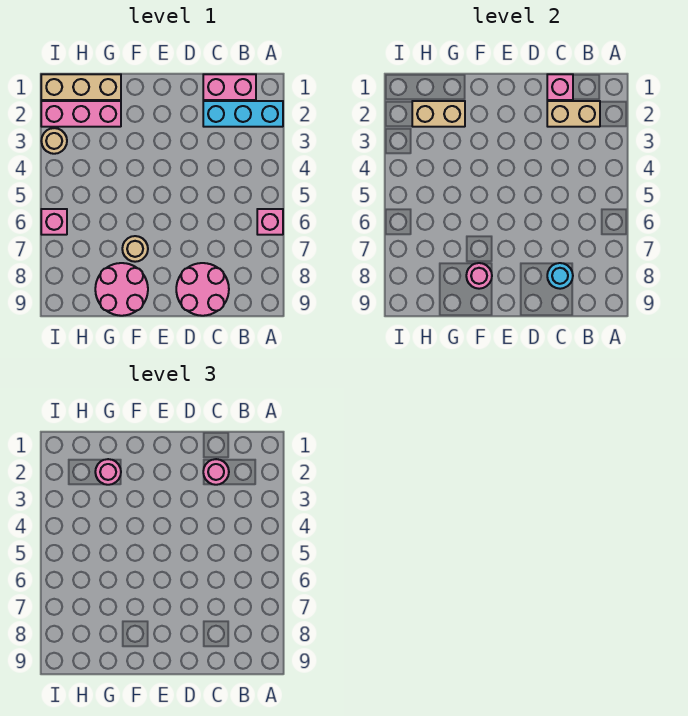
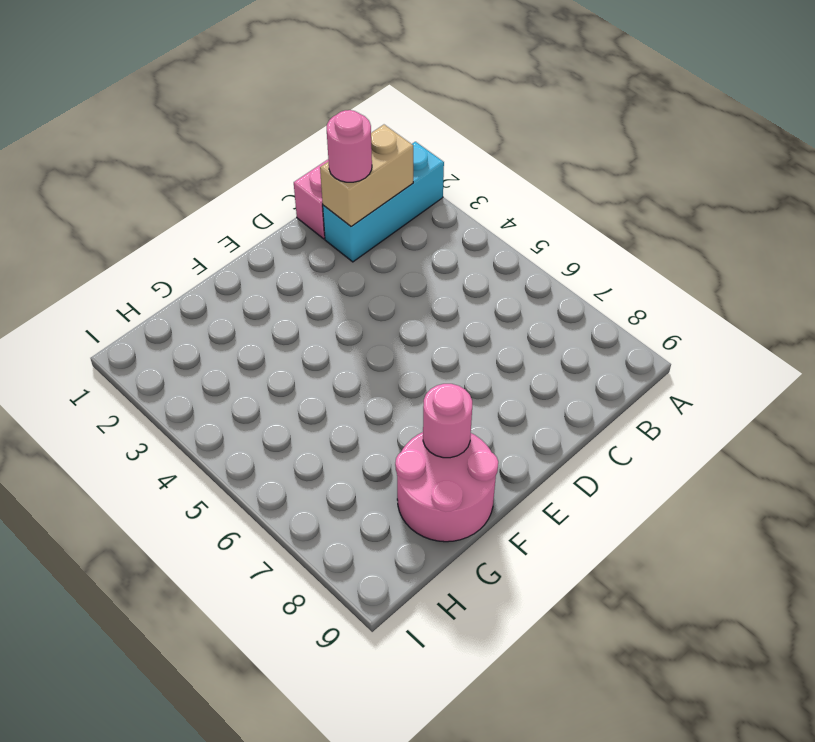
none -> pink brick A6 level 1
none -> pink round brick C8:D9 level 1
none -> tan round brick F7 level 1

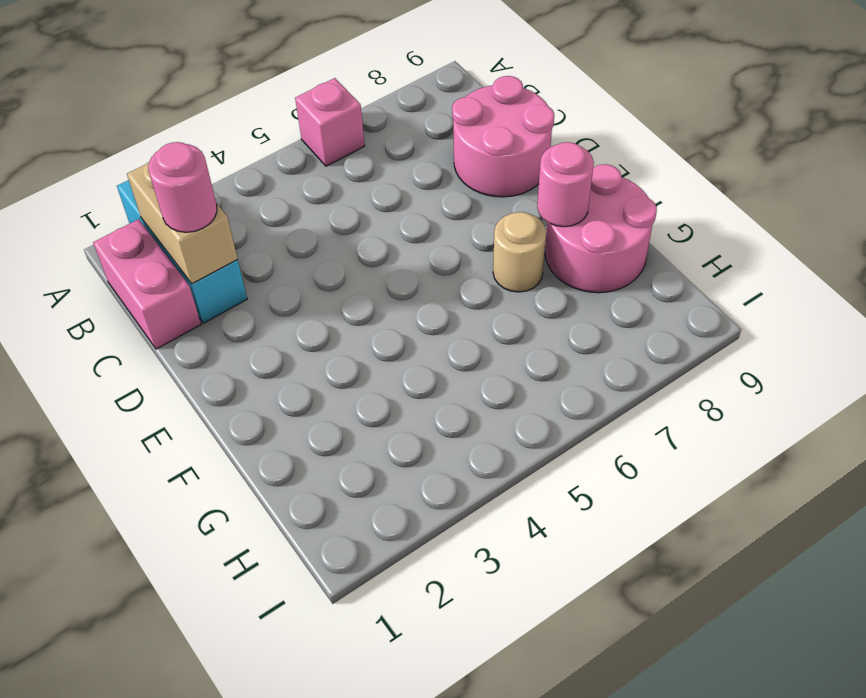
none -> tan brick G1:I1 level 1
none -> pink brick G2:I2 level 1
none -> tan round brick I3 level 1

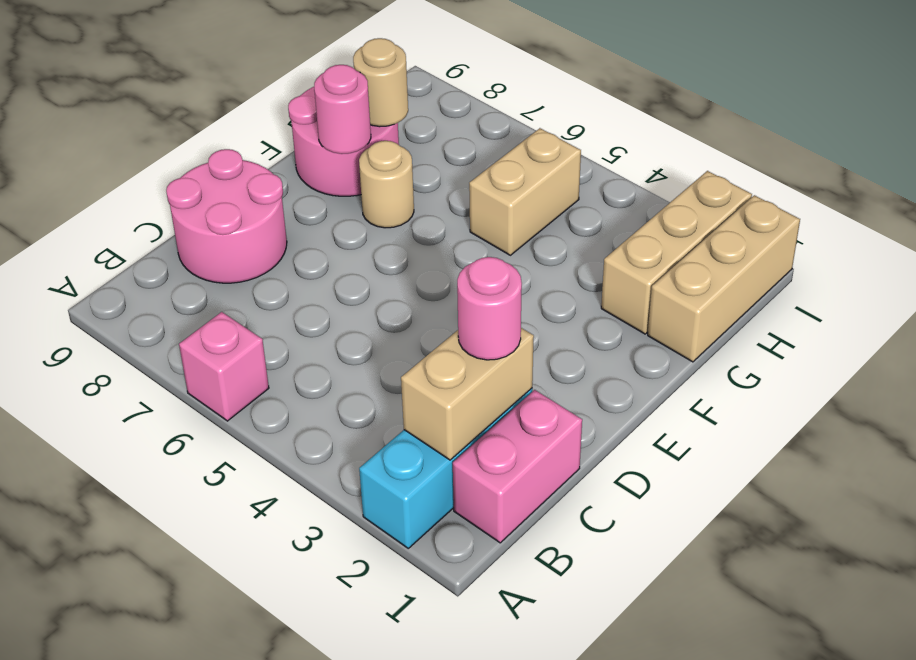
tan brick G2:I2 level 1 -> pink brick G2:I2 level 1
tan brick G5:H5 level 1 -> tan brick G2:H2 level 2
tan round brick G8 level 2 -> tan round brick I3 level 1
none -> pink brick I6 level 1
none -> pink brick C1 level 2
none -> cyan round brick C8 level 2

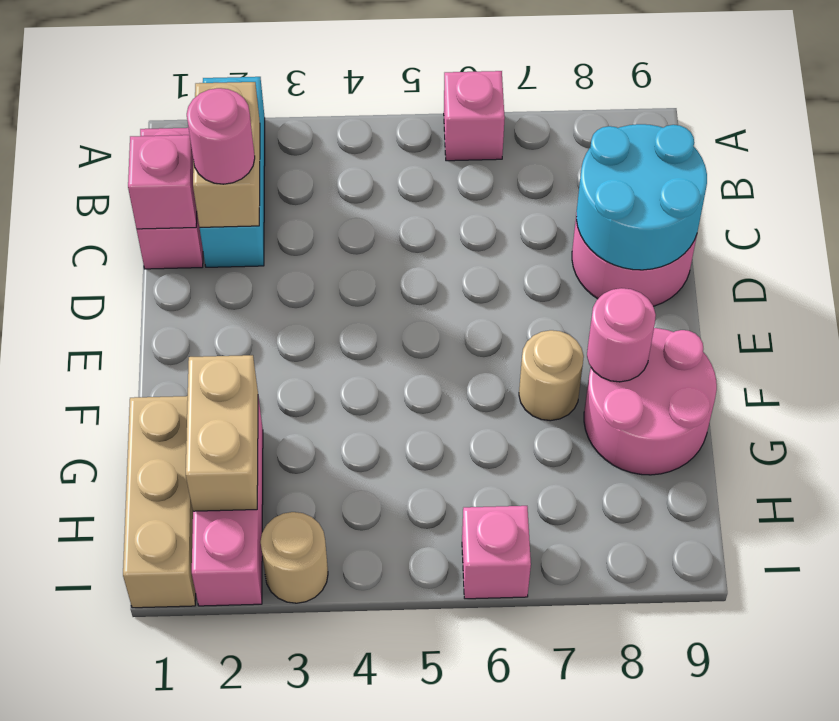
cyan round brick C8:D9 level 2 -> cyan round brick C8 level 2
none -> pink round brick G2 level 3

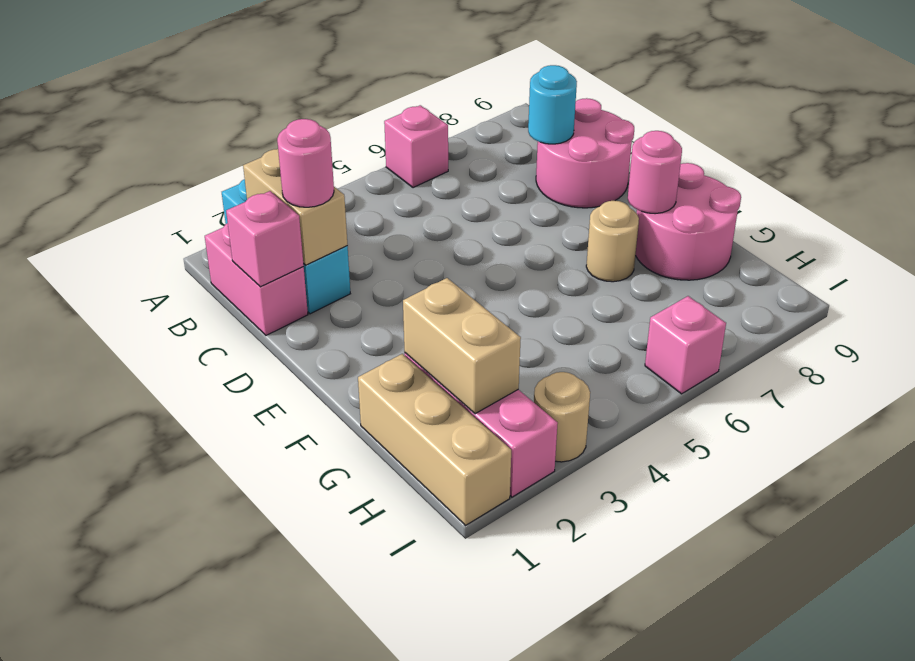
none -> pink round brick G2 level 3

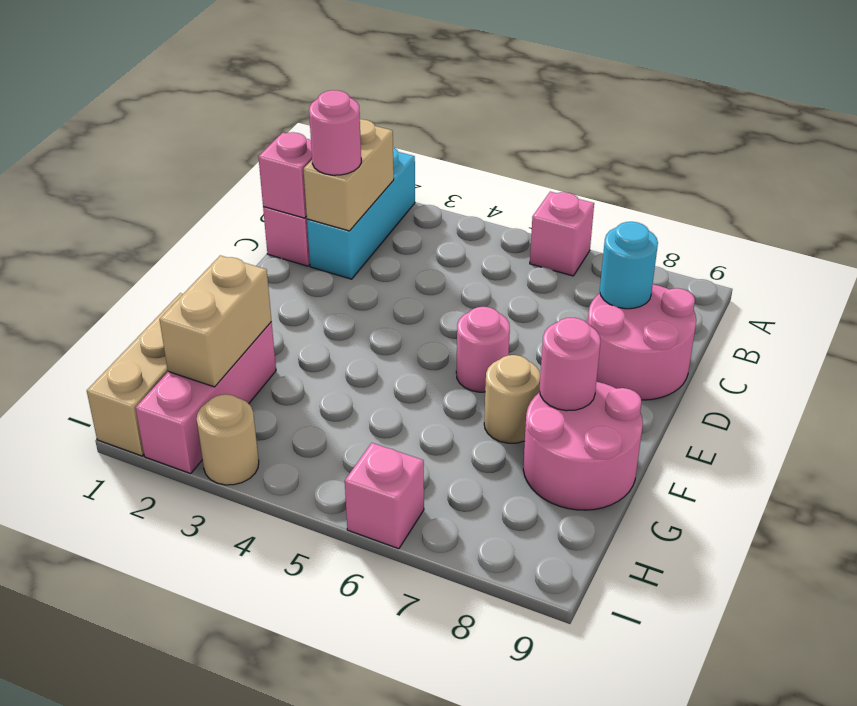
pink round brick E6 level 1 -> pink round brick G2 level 3

